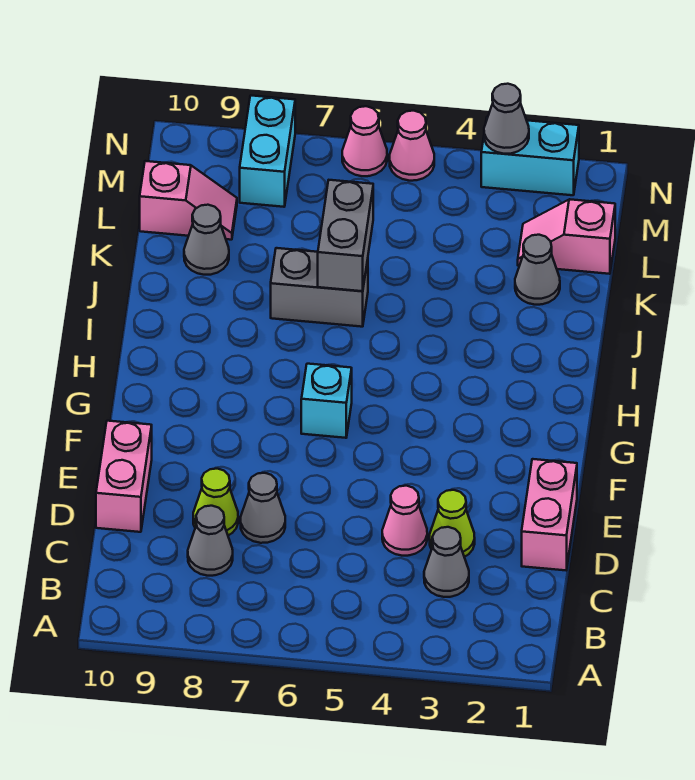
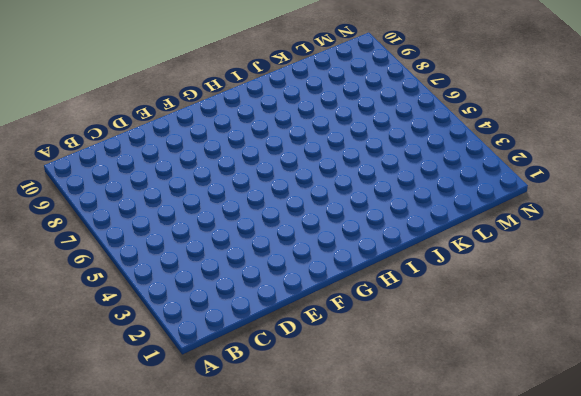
none -> grey cone C3 level 1
none -> grey cone C8 level 1
none -> pink brick D1:E1 level 1

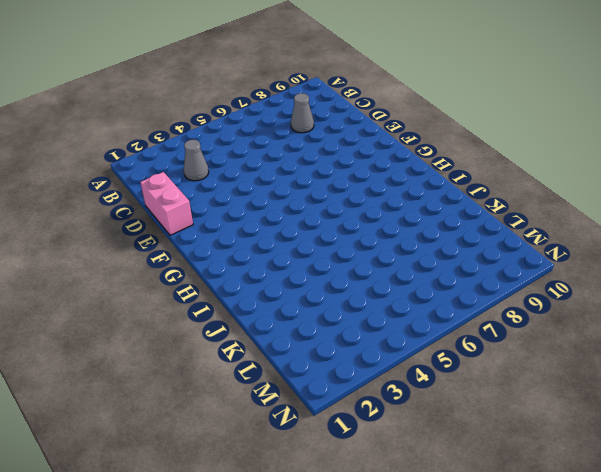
none -> lime cone D3 level 1
none -> pink cone D4 level 1
none -> grey cone D7 level 1

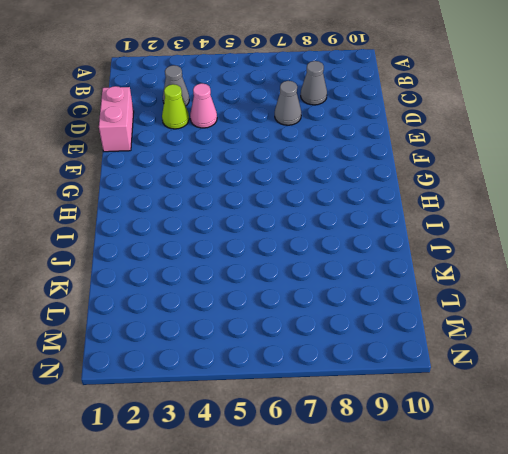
none -> lime cone D8 level 1
none -> pink brick D10:E10 level 1
none -> cyan brick G6 level 1

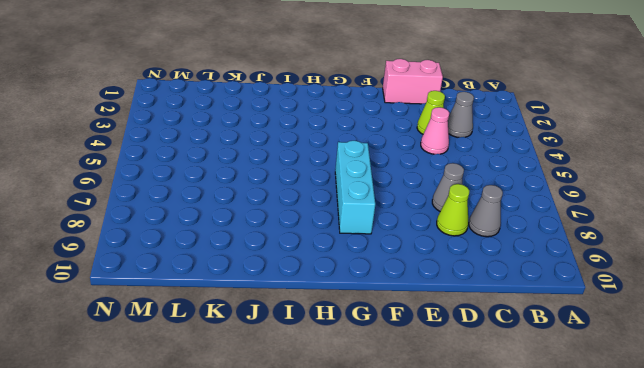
cyan brick G6:G8 level 1 -> cyan brick G6 level 1
none -> pink brick D10:E10 level 1
none -> grey brick J6:J7 level 1
none -> grey cone K2 level 1

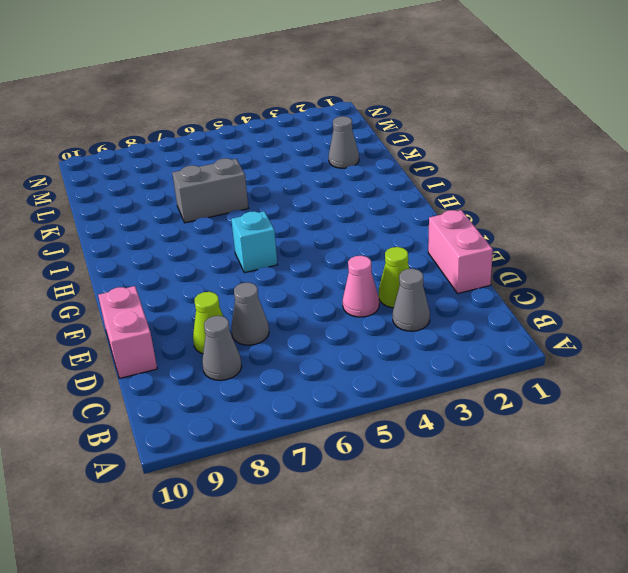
none -> grey cone K9 level 1
none -> pink slope L1:L2 level 1 top 1
none -> pink slope L9:L10 level 1 top 10

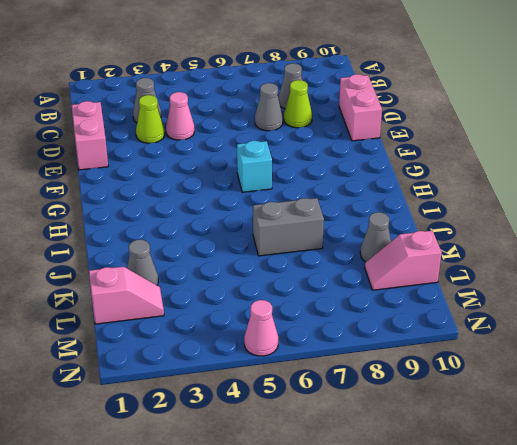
none -> cyan brick M8:N8 level 1
none -> cyan brick N2:N3 level 1
none -> pink cone N6 level 1

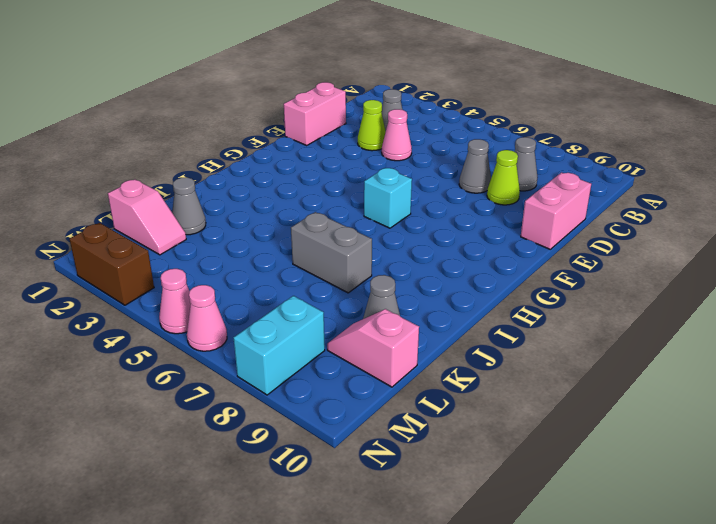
brown brick N2:N3 level 1 -> cyan brick N2:N3 level 1
none -> grey brick J6:K6 level 2
none -> grey cone N3 level 2

